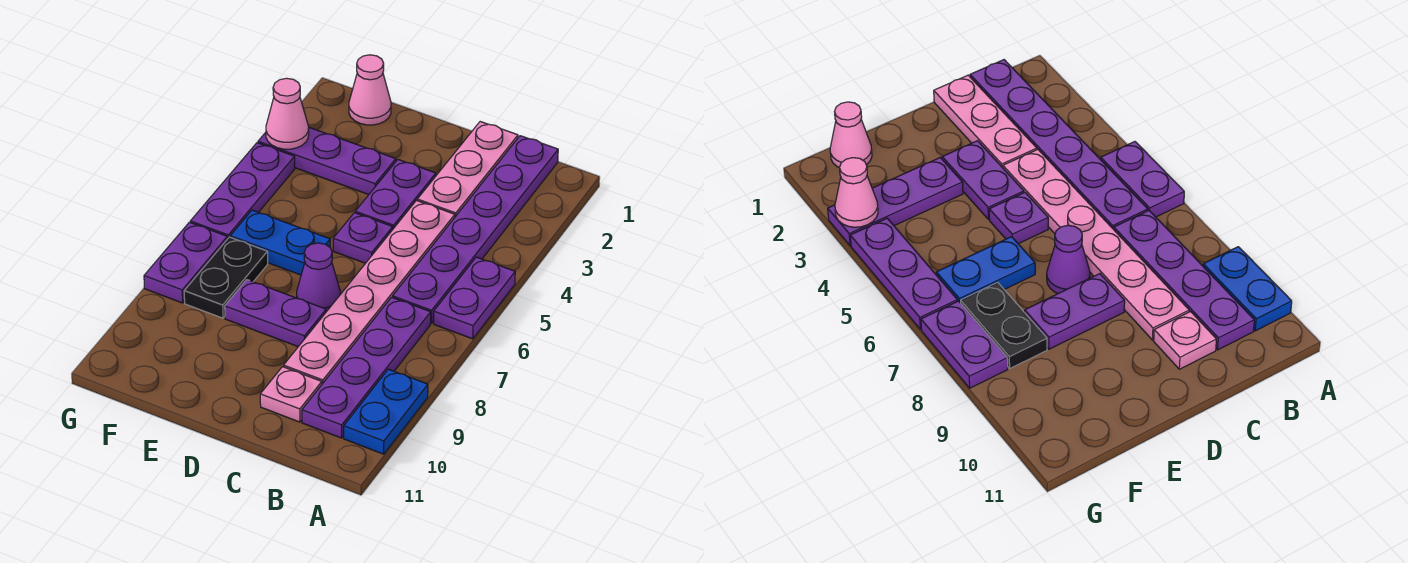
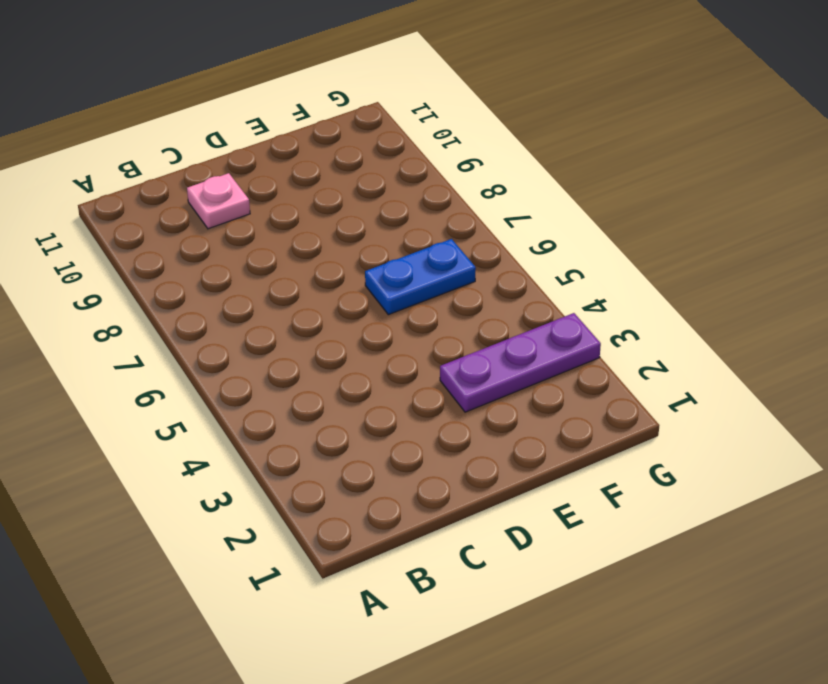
none -> purple plate A5:A6 level 1
none -> blue plate A9:A10 level 1
none -> purple plate B1:B6 level 1

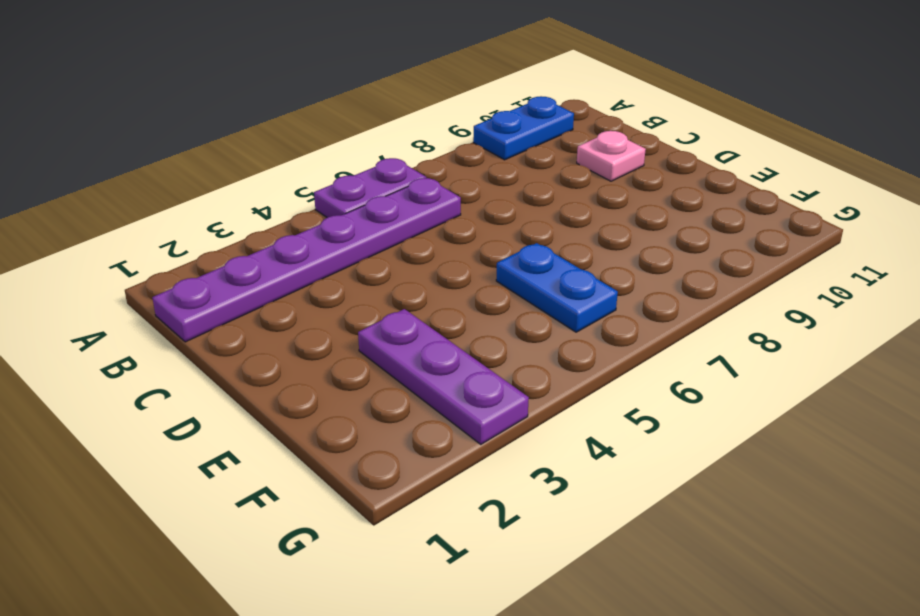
none -> purple plate B7:B10 level 1
none -> pink plate C1:C3 level 1
none -> pink plate C4:C9 level 1

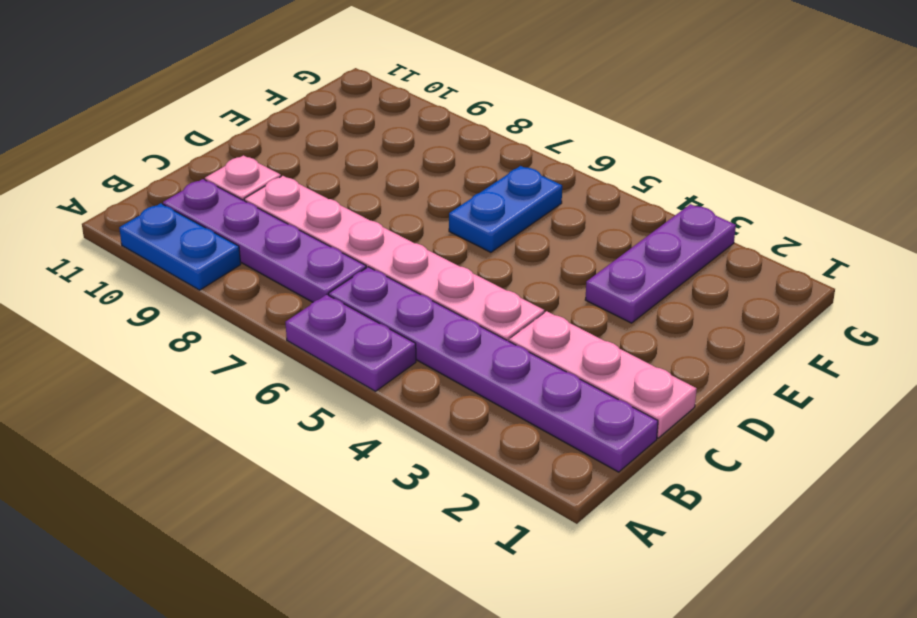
none -> purple plate D3:D4 level 1
none -> purple plate D5 level 1
none -> purple cone D7 level 1

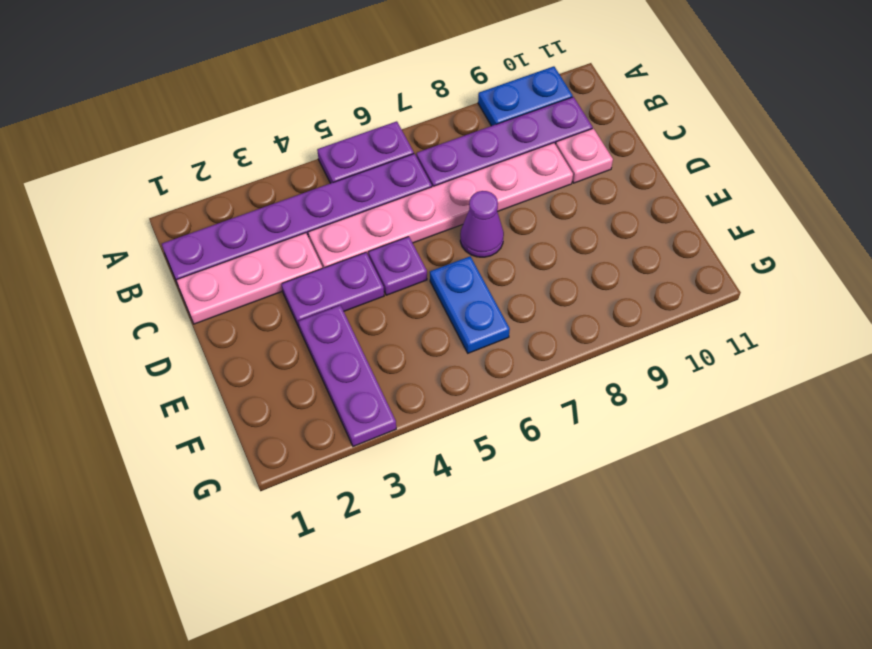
none -> purple plate D8:E8 level 1
none -> pink cone F1 level 1
none -> black plate F7:F8 level 1

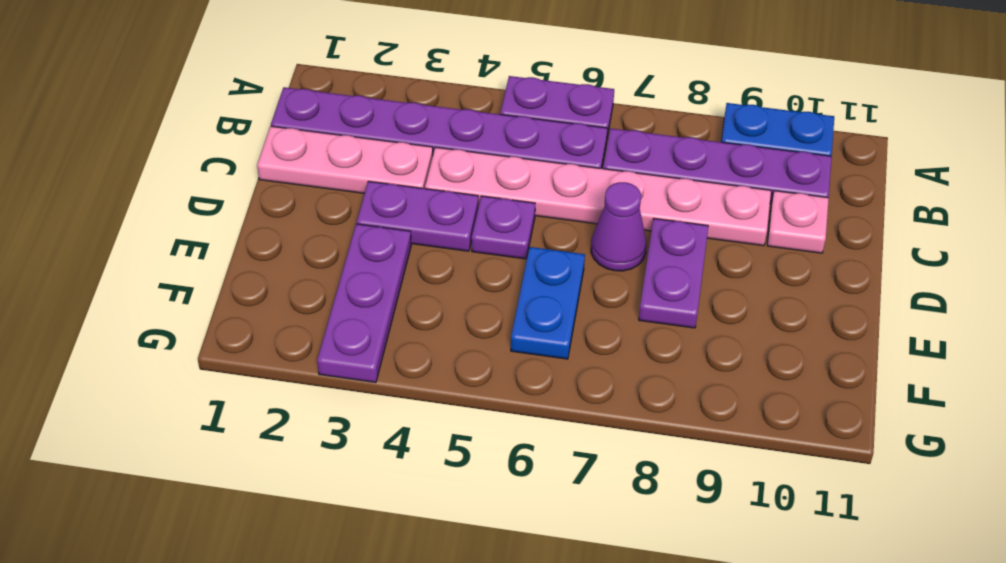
none -> pink cone F1 level 1
none -> black plate F7:F8 level 1
none -> purple plate G4:G6 level 1

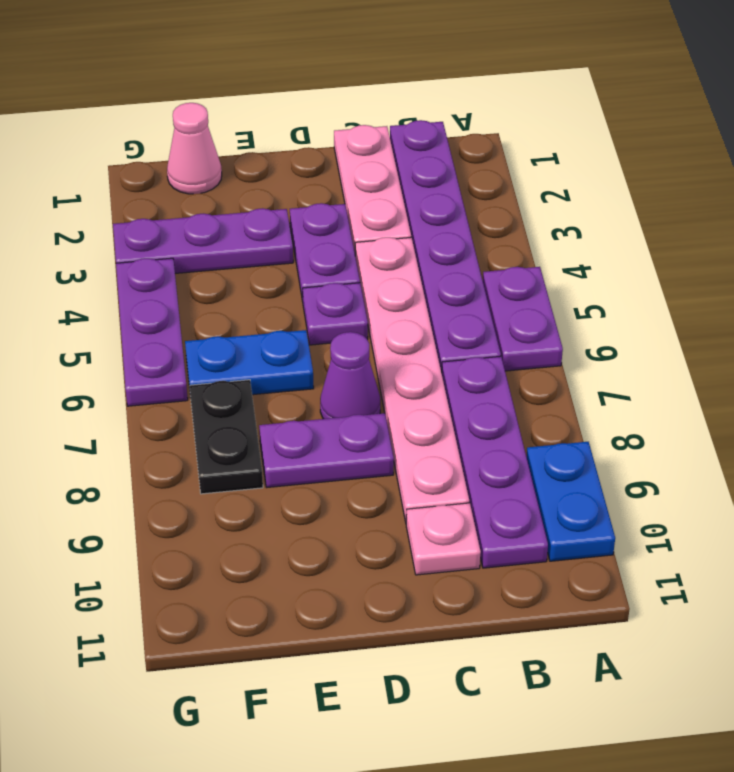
none -> purple plate G7:G8 level 1
none -> pink cone G3 level 2

